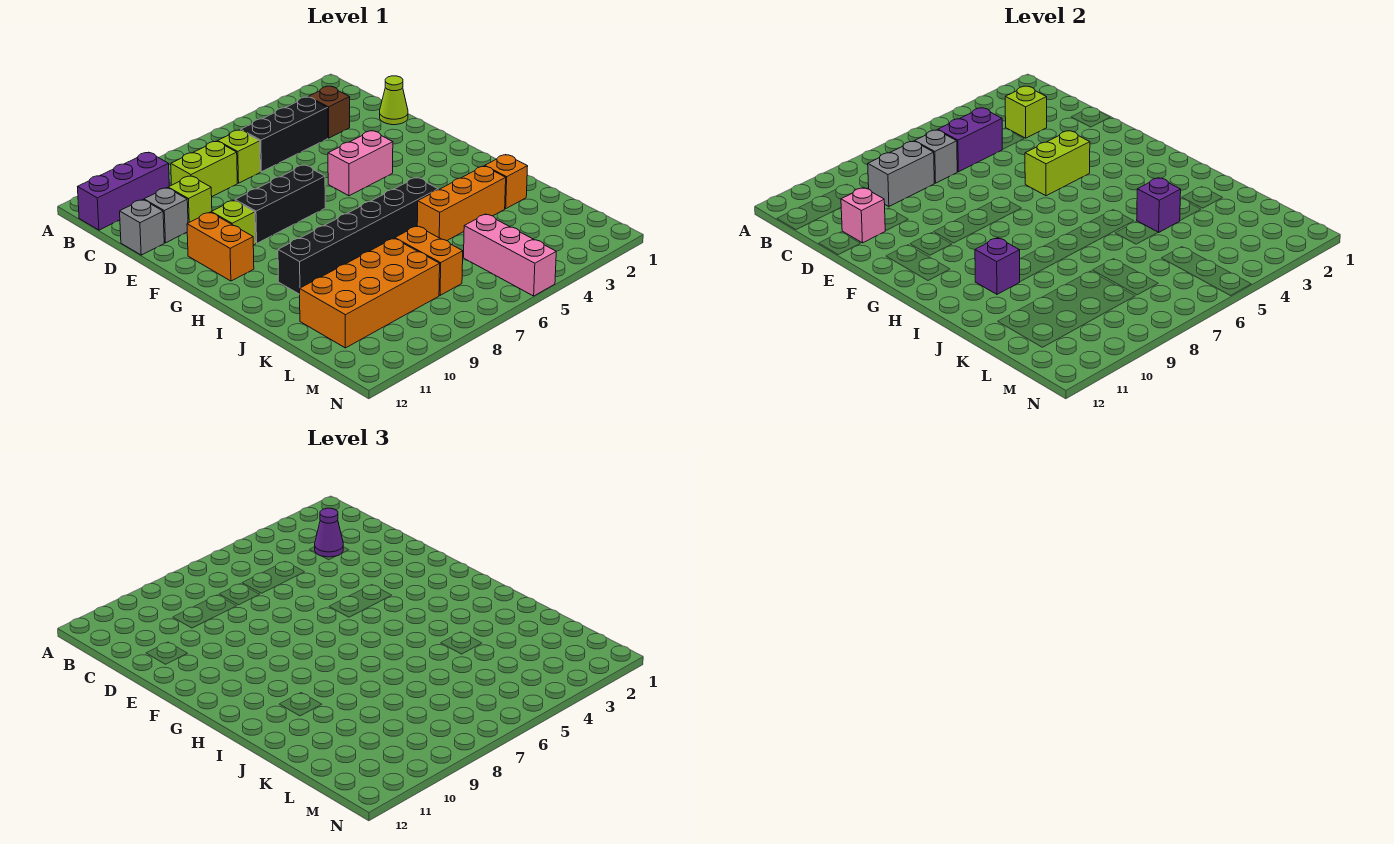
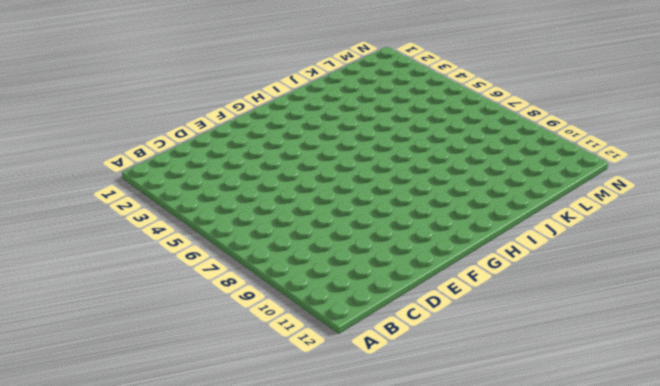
none -> purple brick B10:B12 level 1
none -> brown brick C3 level 1
none -> black brick C4:C6 level 1

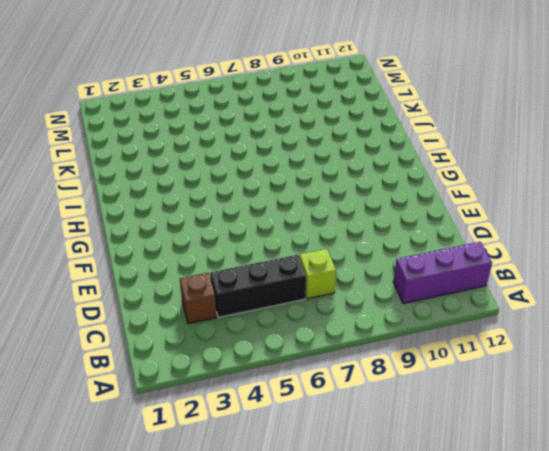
none -> lime brick C8:C9 level 1
none -> lime cone D1 level 1
none -> lime brick D10 level 1

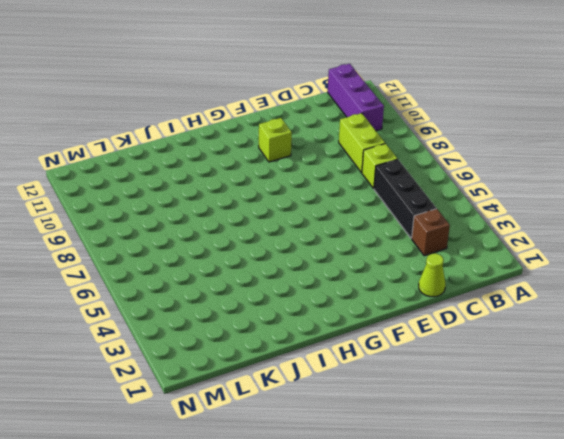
none -> lime brick D10 level 1
none -> grey brick D11 level 1
none -> grey brick D12 level 1

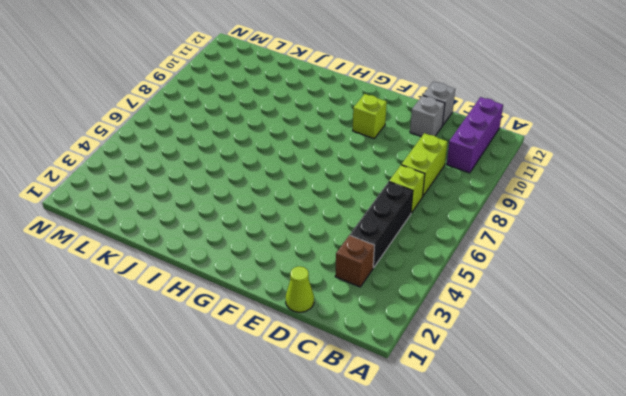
none -> lime brick D10 level 1
none -> pink brick F4:F5 level 1
none -> black brick F7:F9 level 1

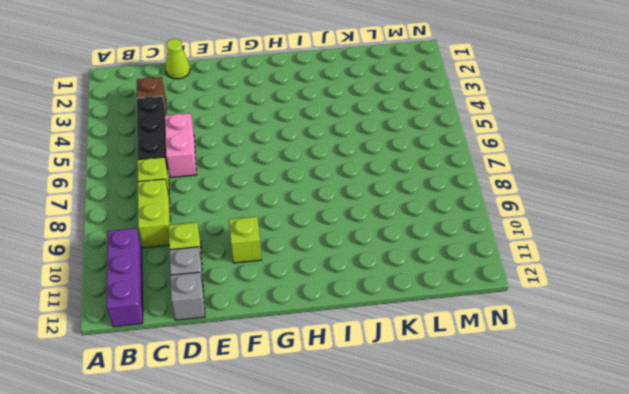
pink brick D5:D6 level 1 -> pink brick F4:F5 level 1
none -> black brick F7:F9 level 1
none -> orange brick F11:G11 level 1
none -> black brick I5:I10 level 1

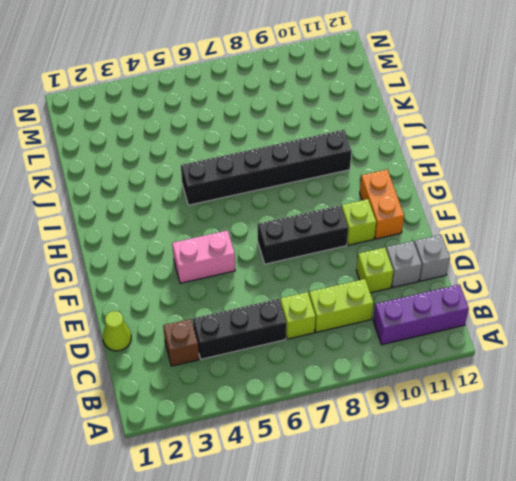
none -> orange brick J2 level 1
none -> orange brick J3:J5 level 1
none -> orange brick K7:L7 level 1

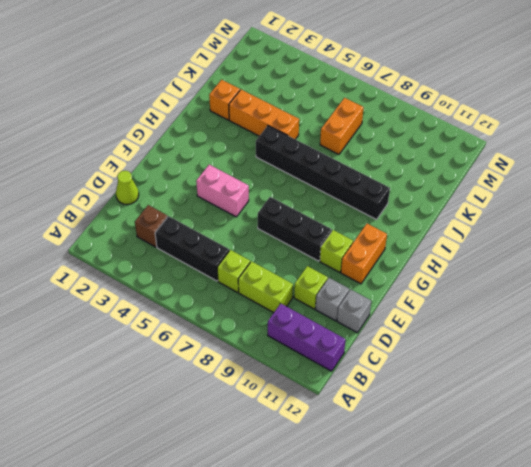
none -> orange brick K8:L11 level 1
none -> pink brick L5:N5 level 1
none -> lime brick C3 level 2

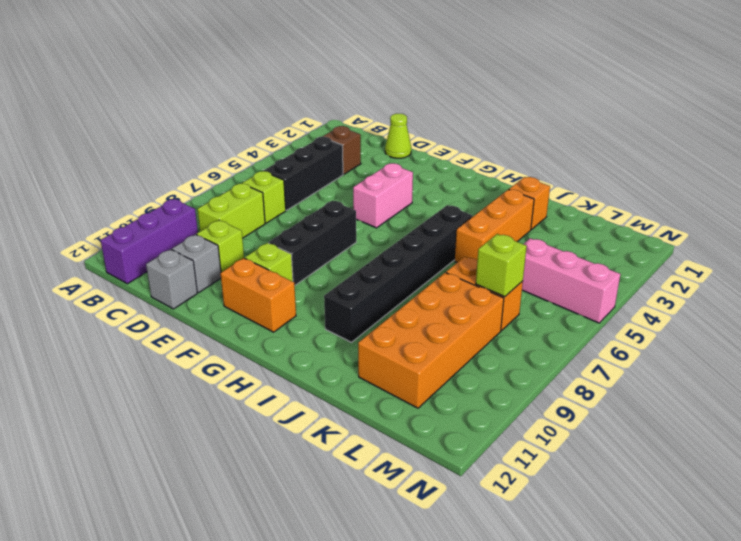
lime brick L7 level 2 -> lime brick C3 level 2
none -> purple brick C5:C6 level 2
none -> grey brick C7 level 2
none -> grey brick C8:C9 level 2

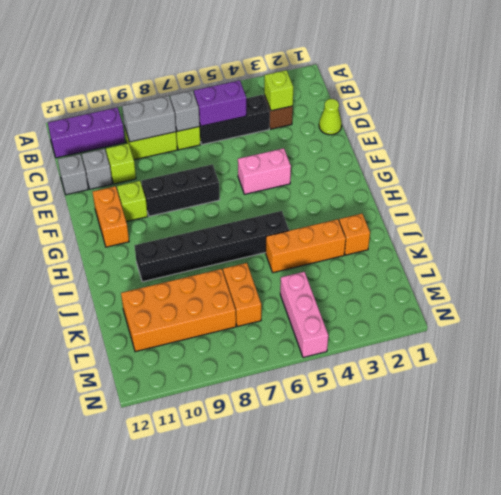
none -> pink brick D11 level 2
none -> lime brick F4:F5 level 2
none -> purple brick I10 level 2

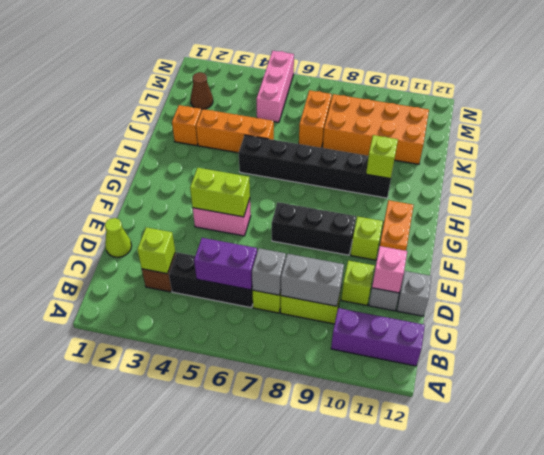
lime brick I10 level 2 -> purple brick I10 level 2
brown cone L2 level 1 -> none
none -> purple brick J4 level 2
none -> purple cone C3 level 3

